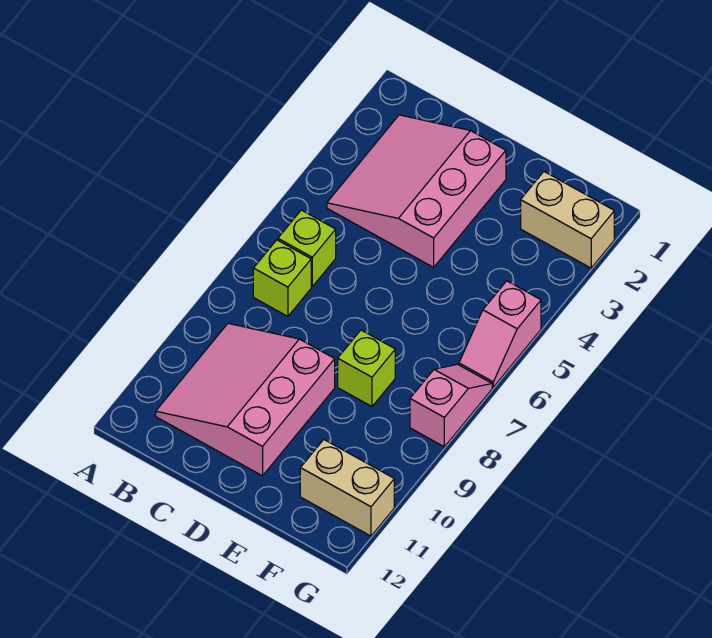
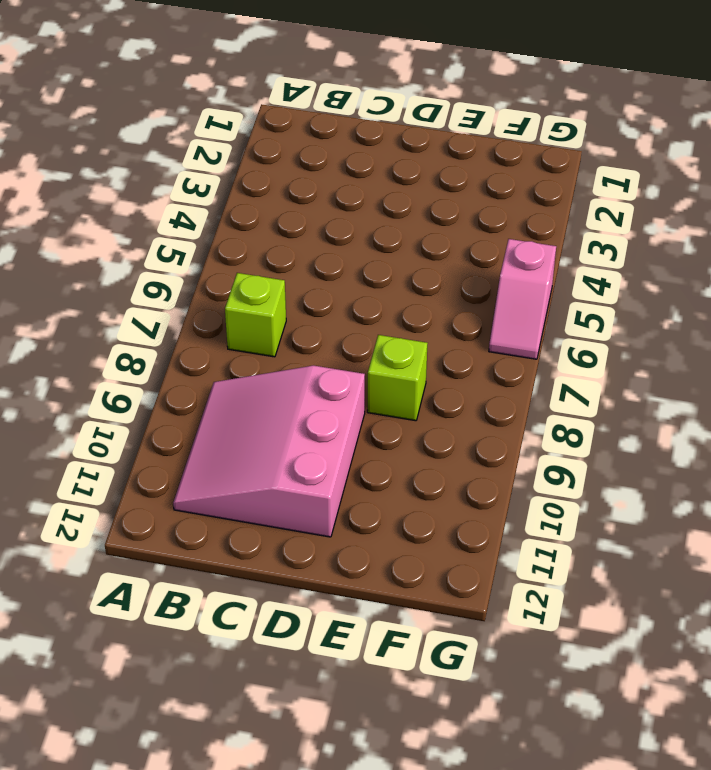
none -> pink slope B2:D4 level 1 top D
none -> lime brick B6 level 1

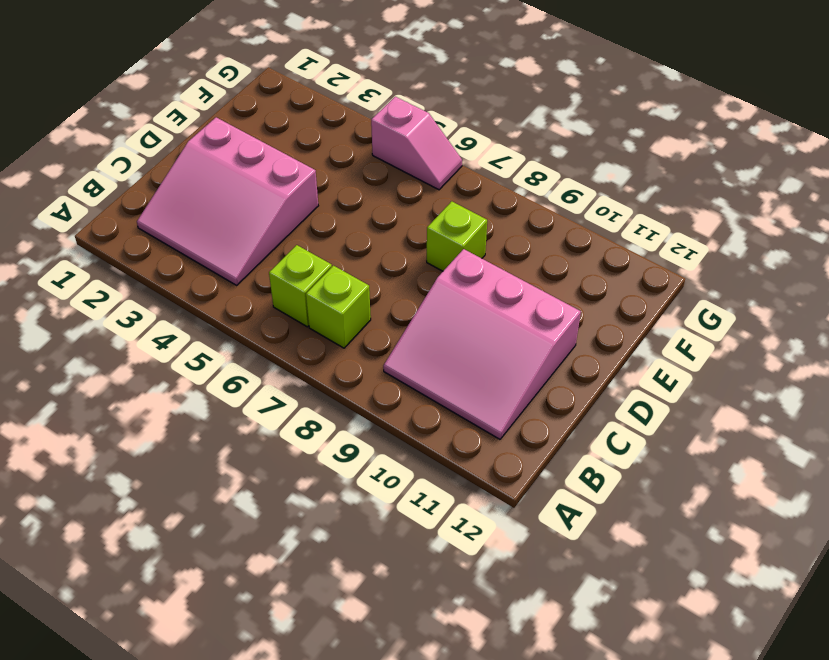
none -> tan brick F2:G2 level 1
none -> tan brick F11:G11 level 1

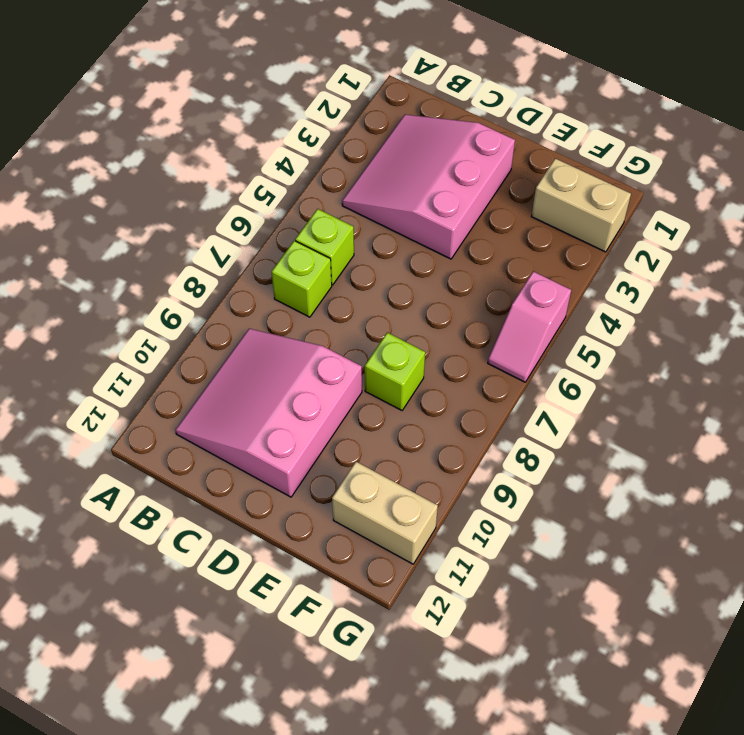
none -> pink slope G7:G8 level 1 top 8

